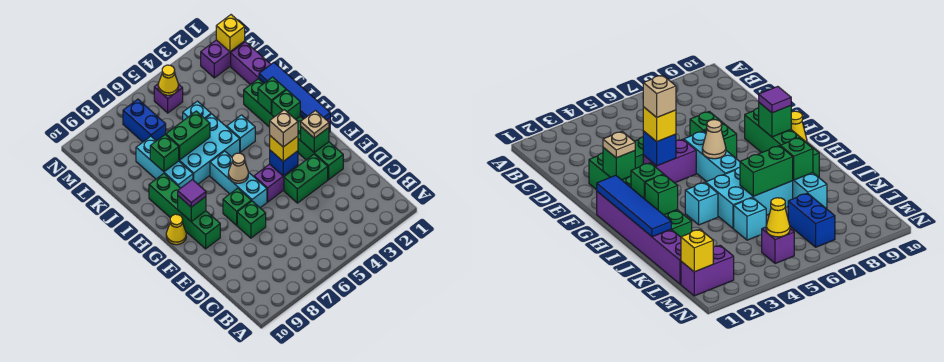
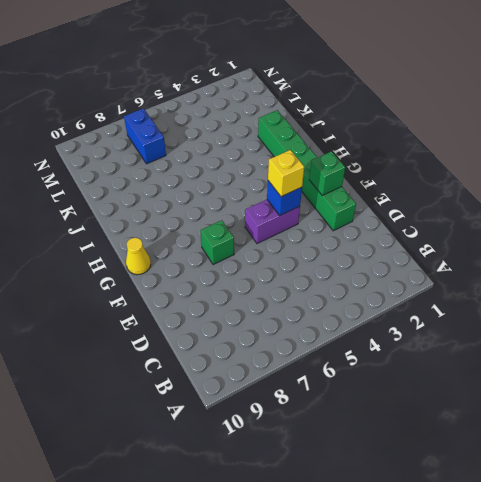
none -> green brick E3:E4 level 1
none -> green brick E7 level 1
none -> cyan brick F6:H6 level 1
none -> green brick F9:I9 level 1

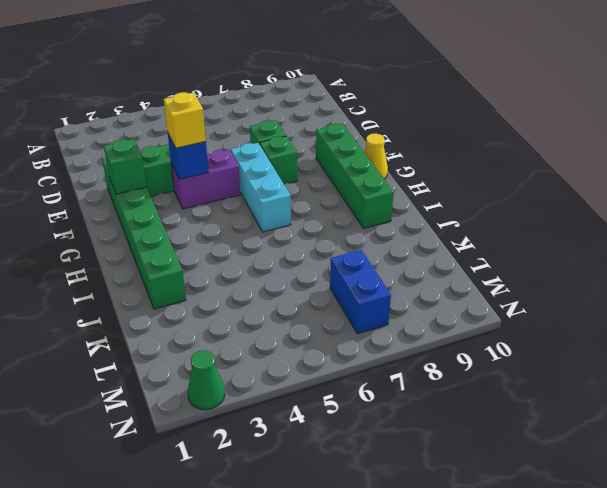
green cone N2 level 1 -> none
none -> purple brick G1:L1 level 1
none -> cyan brick I4 level 1
none -> cyan brick I5:J7 level 1
none -> cyan brick I8:K8 level 1

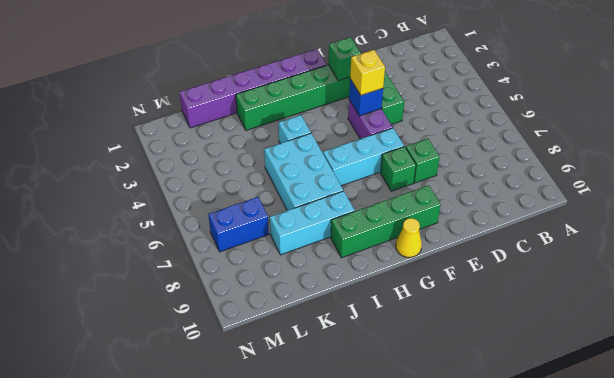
none -> cyan brick K5 level 1
none -> purple brick M1:M2 level 1
none -> purple brick M5 level 1
none -> blue tile G1:J1 level 2

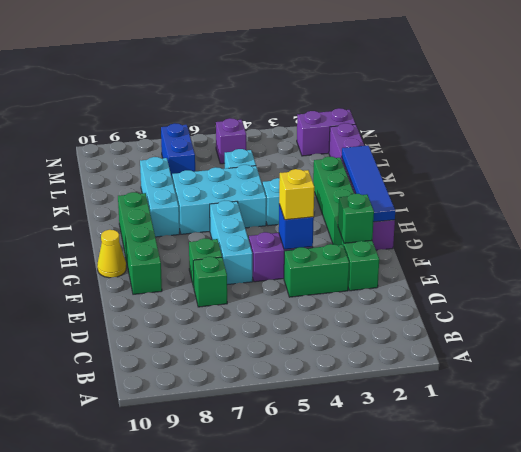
none -> tan cone G6 level 2
none -> green brick G9 level 2
none -> green brick H2 level 2
none -> green brick I2 level 2

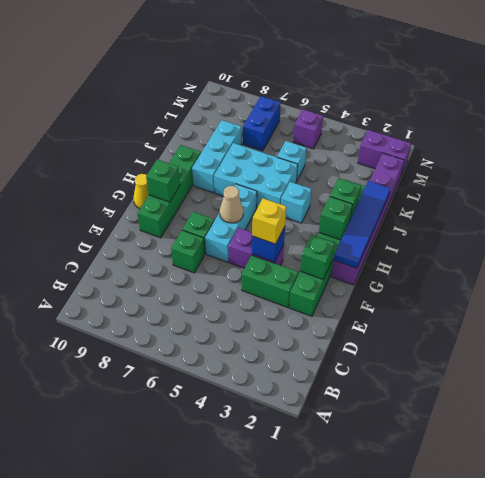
none -> green brick J6:J7 level 2
none -> green brick J8 level 2
none -> yellow brick M1 level 2
none -> yellow cone M5 level 2

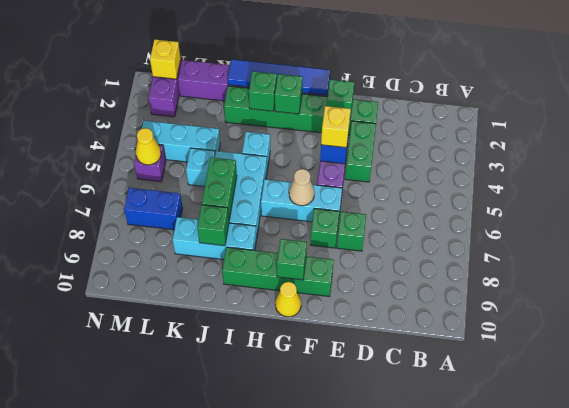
cyan brick K4:M4 level 1 -> none
none -> tan plate F2 level 3
none -> purple tile G9 level 3
none -> tan brick F4 level 4

